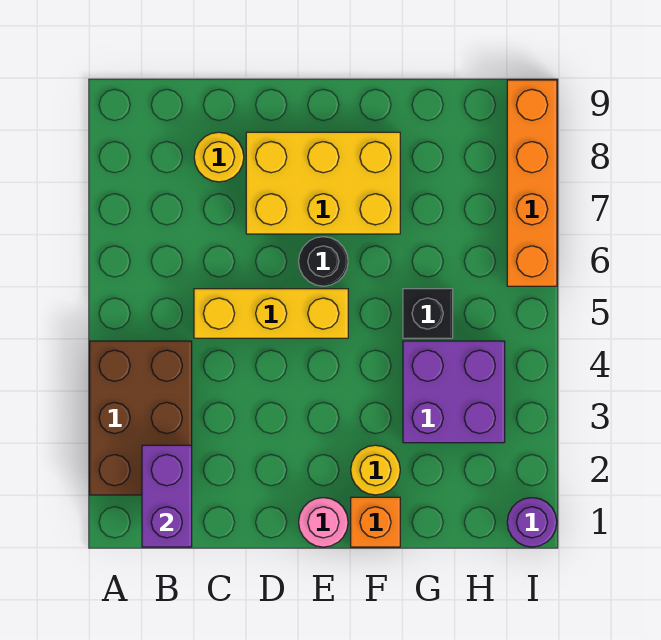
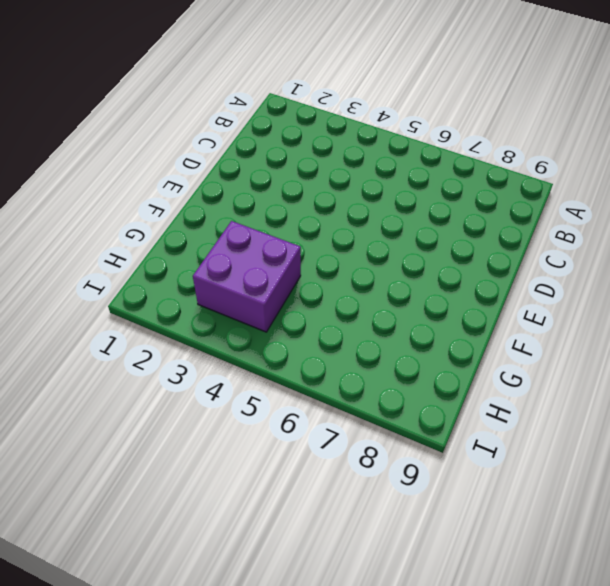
none -> brown brick A2:B4 level 1
none -> yellow brick C5:E5 level 1
none -> yellow round brick C8 level 1

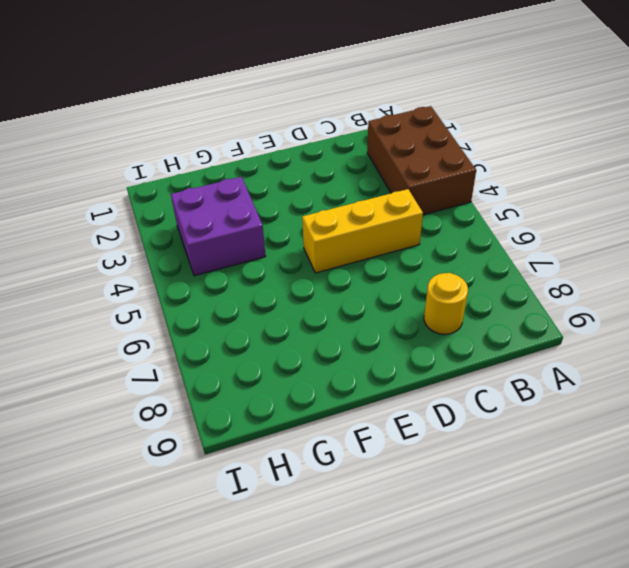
none -> yellow brick D7:F8 level 1
none -> pink round brick E1 level 1
none -> black round brick E6 level 1

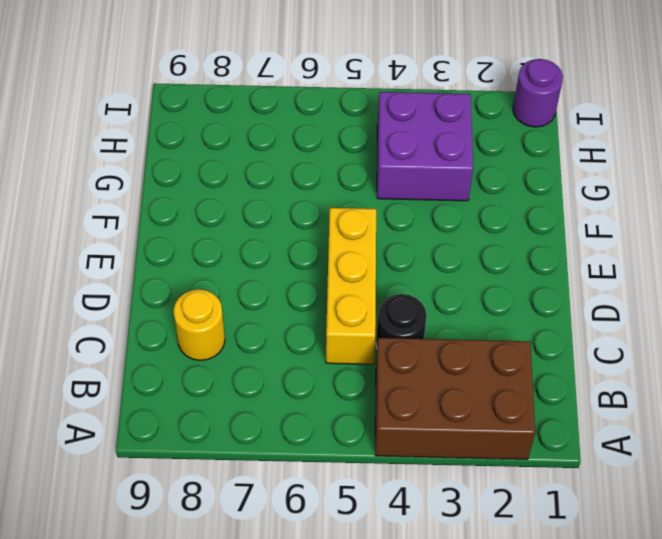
black round brick C4 level 1 -> black round brick E6 level 1
none -> yellow brick D7:F8 level 1
none -> pink round brick E1 level 1
none -> orange brick F1 level 1

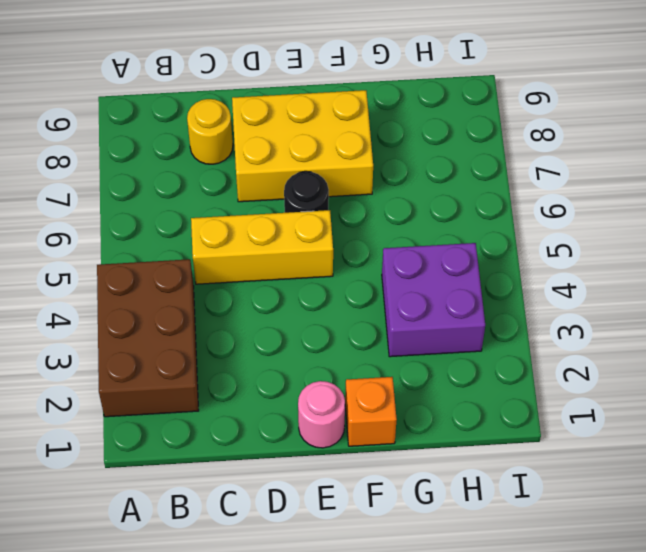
none -> yellow round brick F2 level 1
none -> black brick G5 level 1
none -> purple round brick I1 level 1

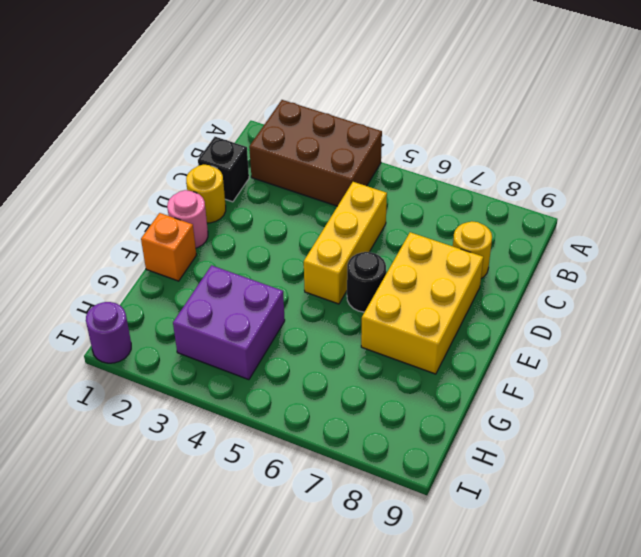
black brick C1 level 1 -> black brick G5 level 1
yellow round brick D1 level 1 -> yellow round brick F2 level 1
none -> orange brick I6:I9 level 1
none -> purple brick B1:B2 level 2

